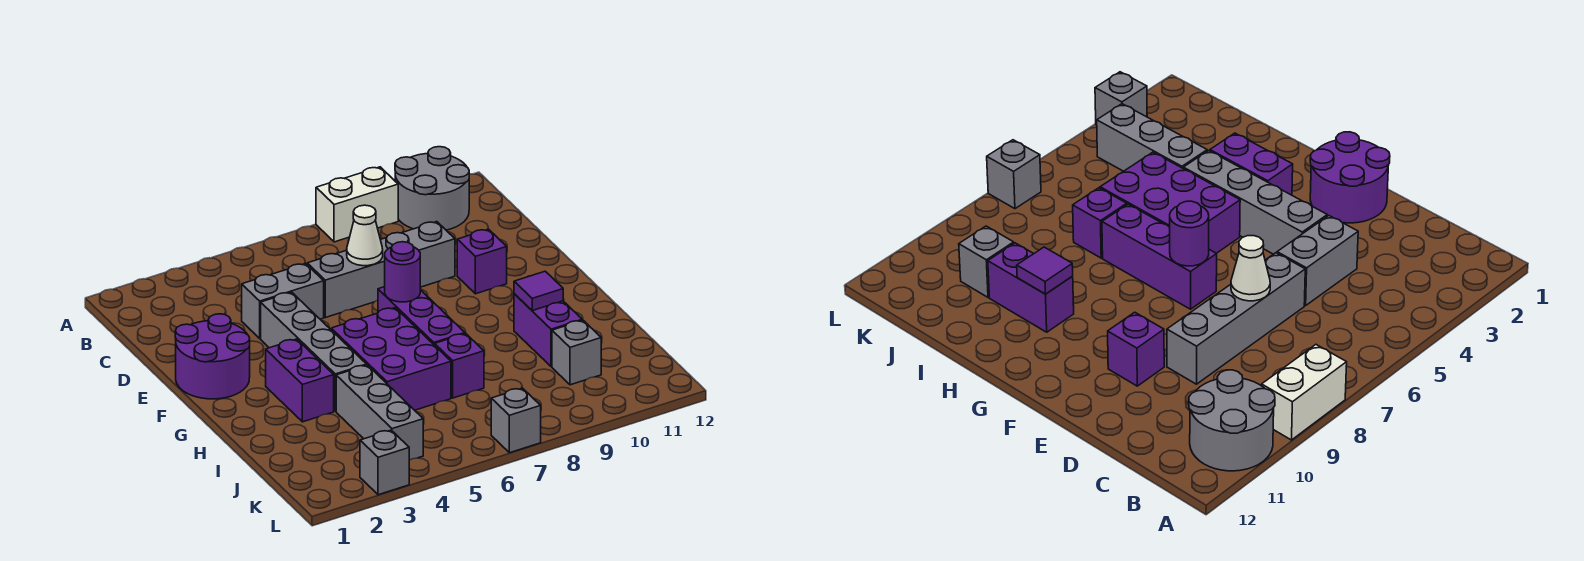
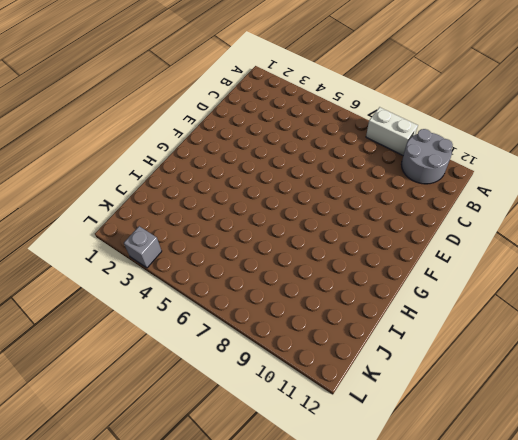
none -> grey brick D4:D5 level 1
none -> grey brick D6:D9 level 1
none -> purple round brick E1:F2 level 1

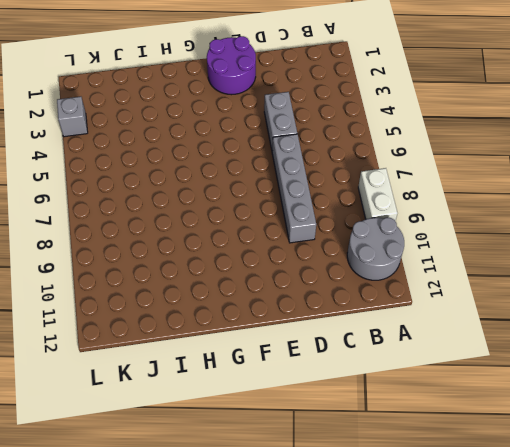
none -> grey brick E4:H4 level 1
none -> purple brick E10 level 1
none -> purple brick F7:H7 level 1

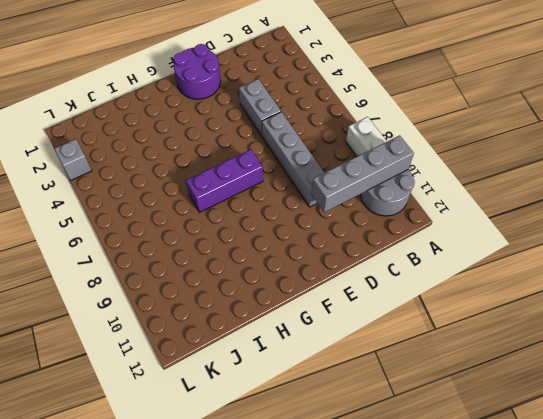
grey brick A10:D10 level 2 -> grey brick E4:H4 level 1
none -> purple brick E10 level 1
none -> purple brick G3:H3 level 1
none -> purple brick G5:I6 level 1

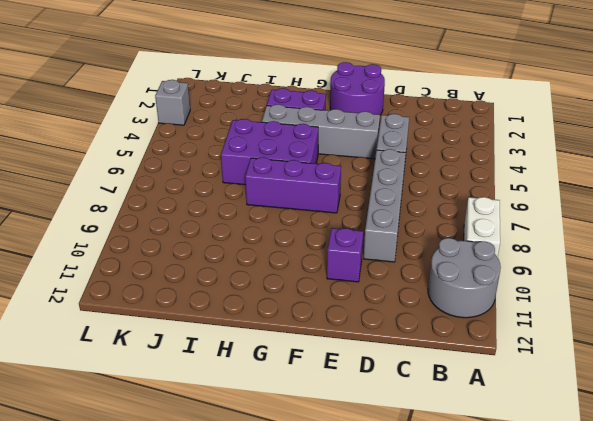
none -> purple brick H10:I10 level 1
none -> grey brick I4:K4 level 1
none -> purple brick I7 level 1

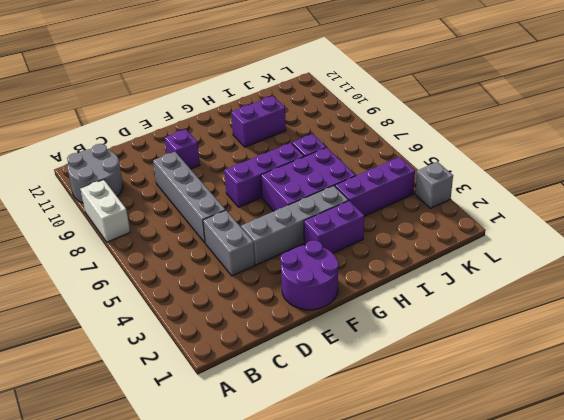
purple brick I4:K4 level 1 -> grey brick I4:K4 level 1
none -> grey brick J10 level 1
none -> grey brick L7 level 1
none -> white cone D7 level 2

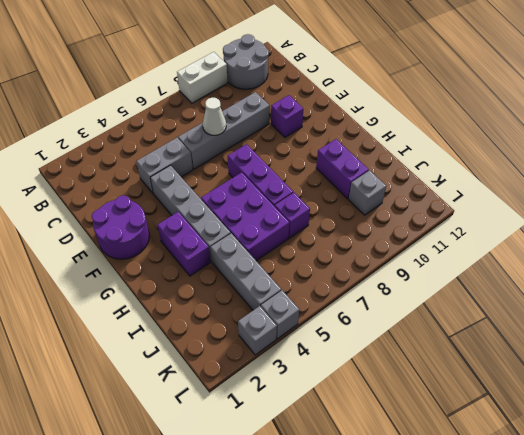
grey brick L4 level 1 -> grey brick L7 level 1
none -> purple round brick F7 level 2
none -> purple tile H10 level 2

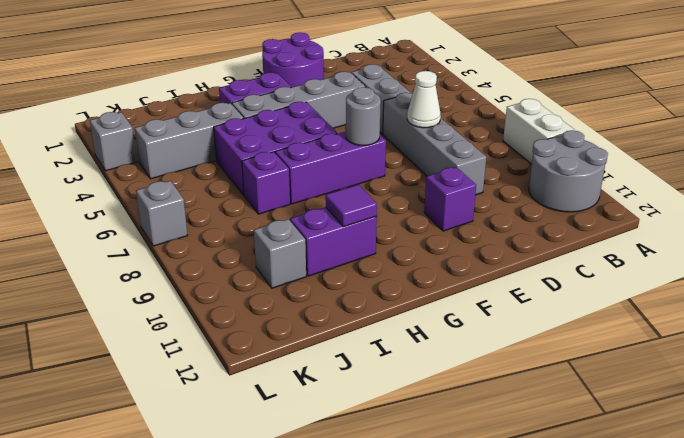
grey round brick F7 level 2 -> purple round brick F7 level 2

